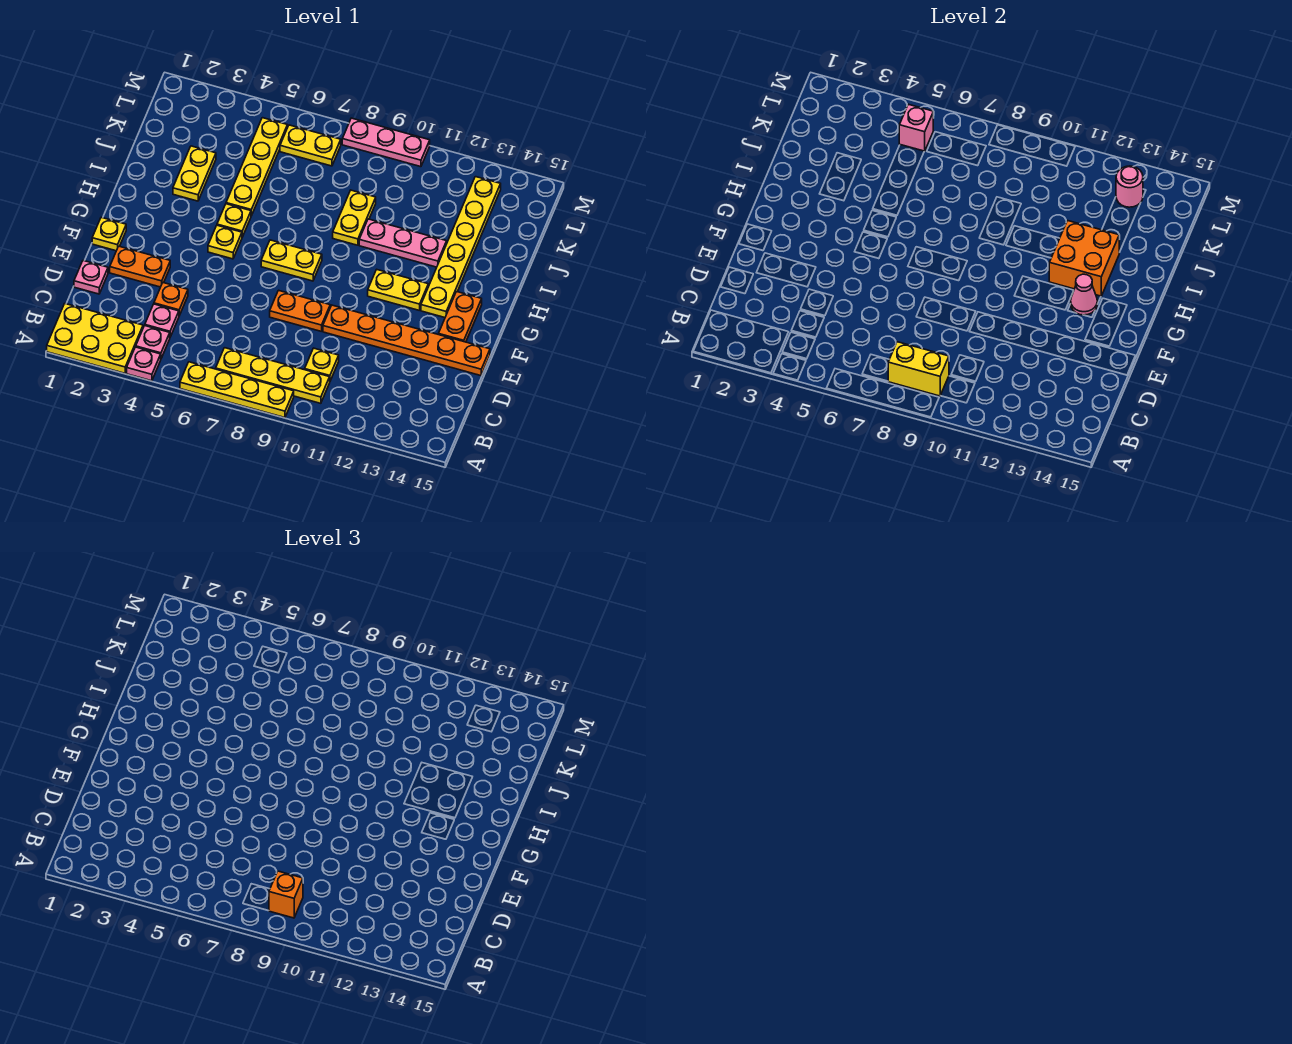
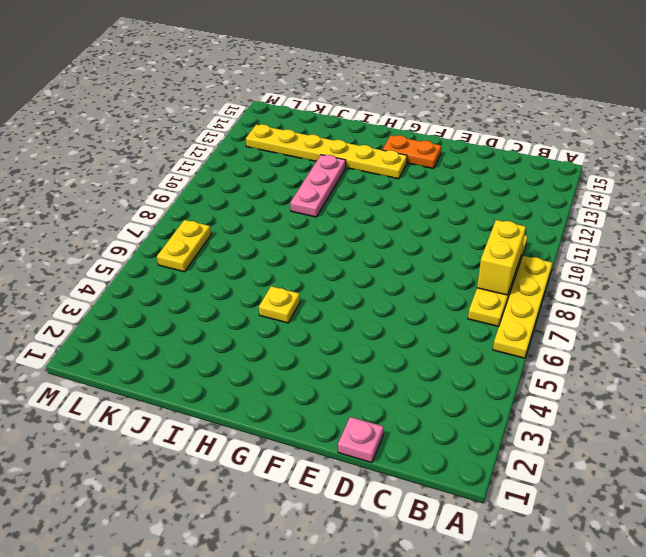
none -> yellow plate A1:B3 level 1
none -> pink plate A4 level 1
none -> pink plate B4 level 1
none -> pink plate C4 level 1

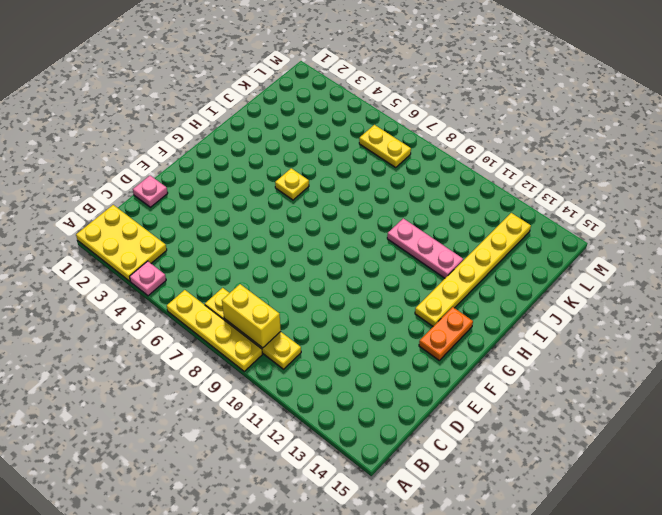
none -> pink plate B4 level 1
none -> pink plate C4 level 1
none -> yellow plate C10 level 1
none -> orange plate D4 level 1

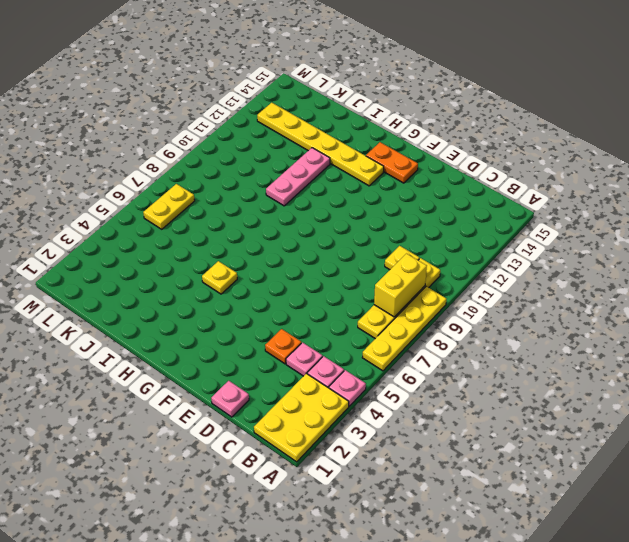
none -> orange plate E2:E3 level 1
none -> orange plate E8:E9 level 1
none -> orange plate E10:E15 level 1
none -> yellow plate F1 level 1

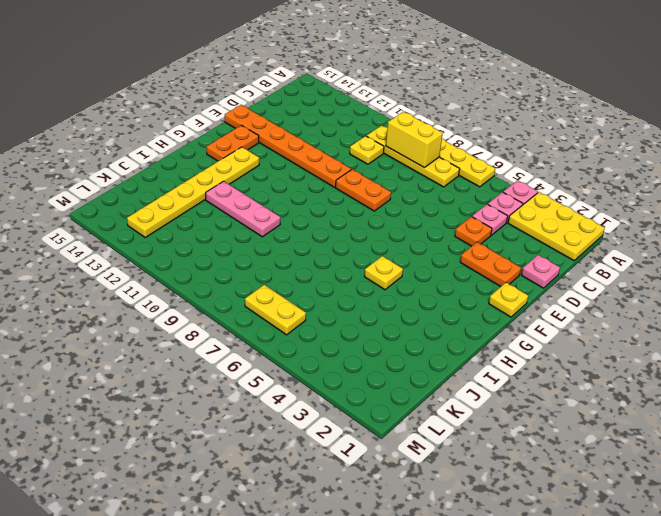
none -> yellow plate G5 level 1
none -> yellow plate G7:G8 level 1
none -> yellow plate G11:G12 level 1
none -> yellow plate I3:J3 level 1

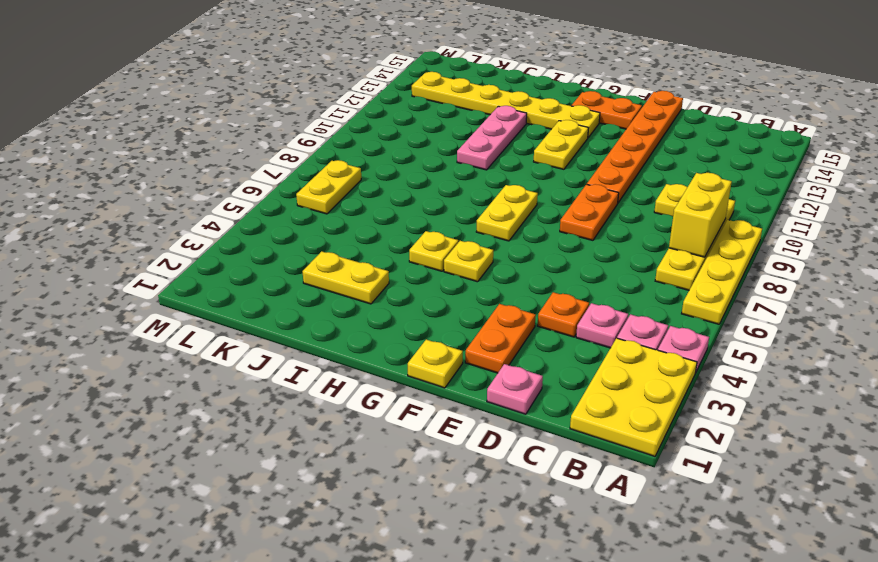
none -> yellow plate I5:L5 level 1
none -> yellow plate I9:J9 level 1
none -> pink plate M8:M10 level 1
none -> pink cone G13 level 2

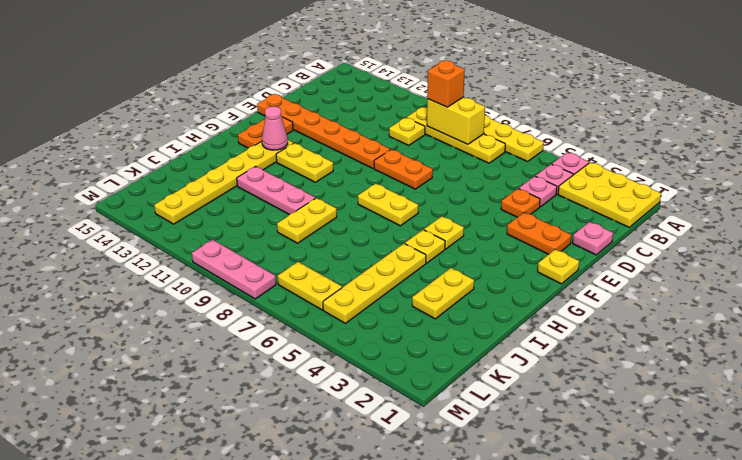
none -> orange brick H12:I13 level 2
none -> pink brick L5 level 2
none -> pink round brick L13 level 2

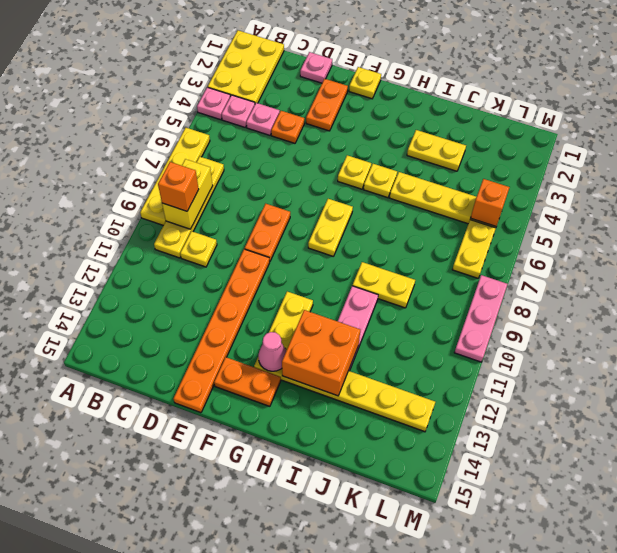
orange brick L5 level 2 -> pink brick L5 level 2
none -> pink round brick L13 level 2

